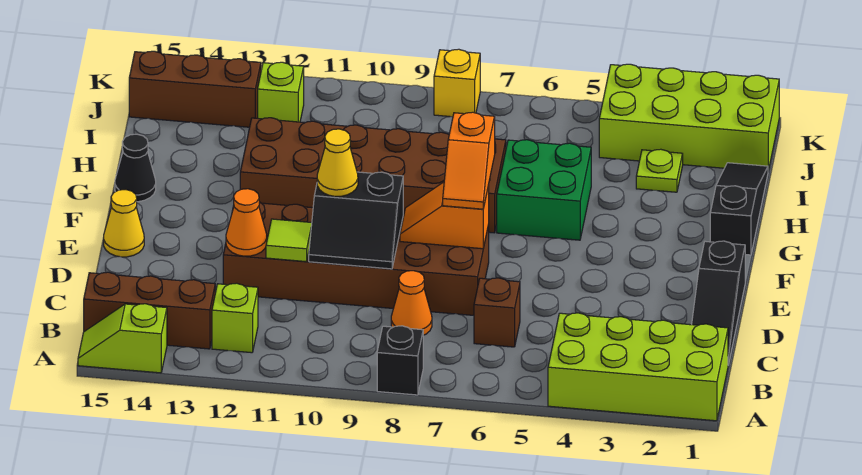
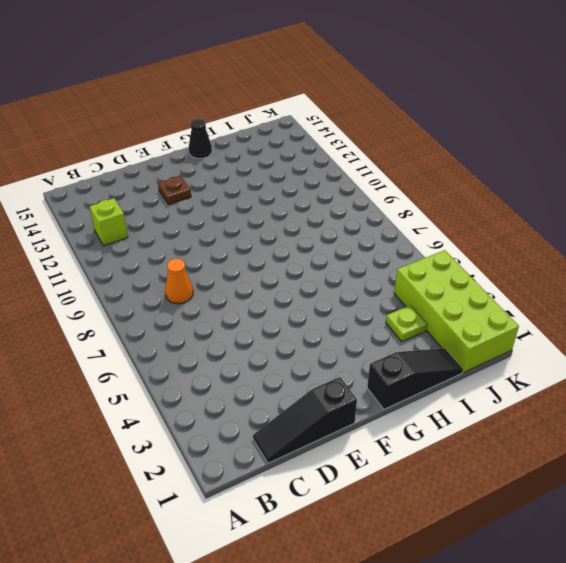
brown plate E13 level 1 -> none
none -> lime brick A1:B4 level 1
none -> black brick A8 level 1
none -> lime slope A14:A15 level 1 top 14

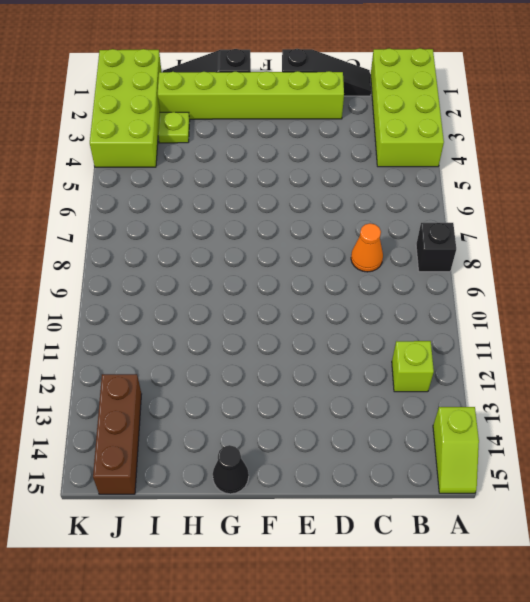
lime brick D2:I2 level 1 -> none
none -> brown brick B13:B15 level 1
none -> brown brick C6 level 1
none -> brown brick D7:E12 level 1

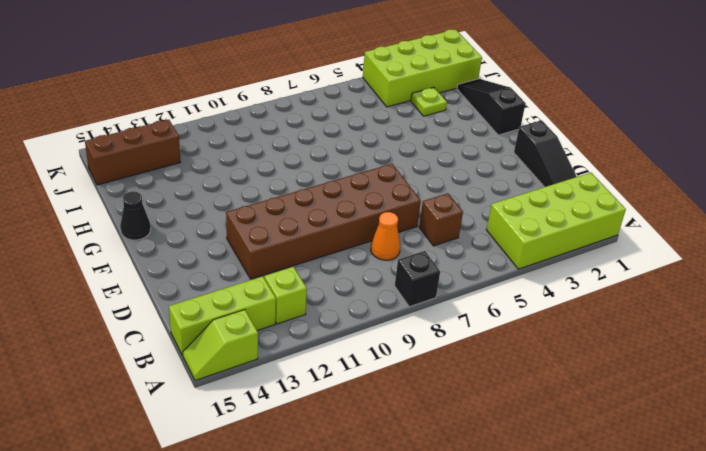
lime brick B13:B15 level 1 -> brown brick B13:B15 level 1
none -> yellow cone E15 level 1
none -> green brick G5:H6 level 1
none -> brown brick G7:H12 level 1

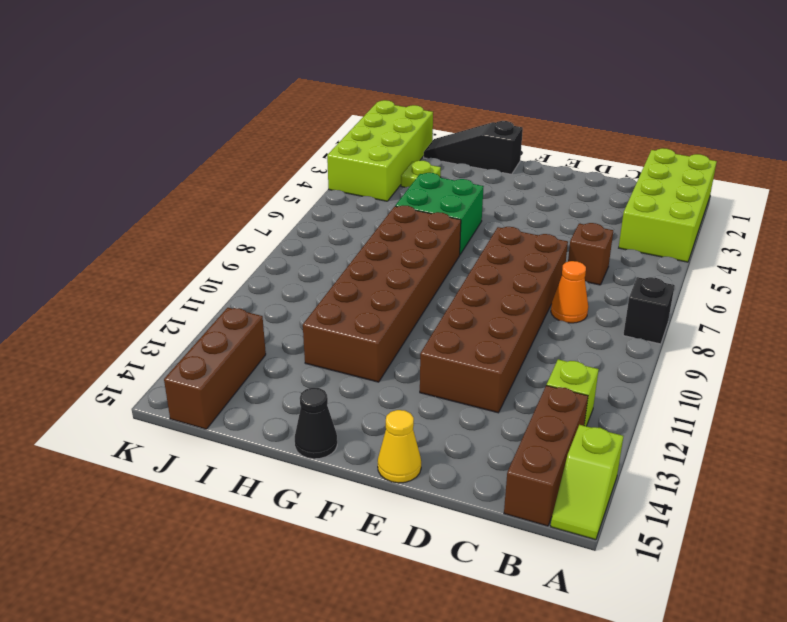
none -> black slope C1:E1 level 1 top E
none -> lime brick J12 level 1
none -> yellow brick K8 level 1

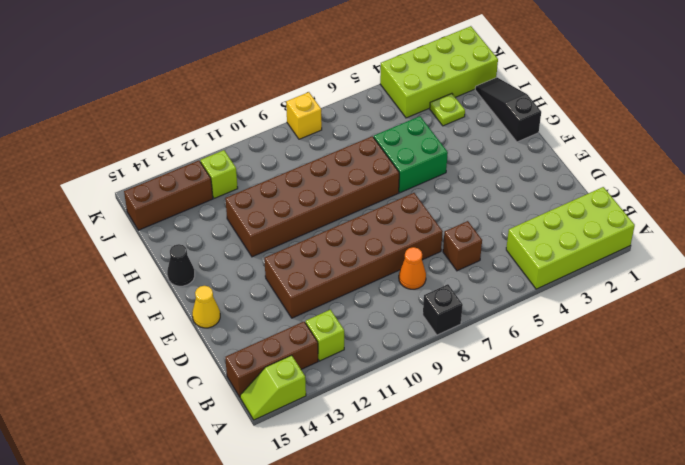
none -> black slope C1:E1 level 1 top E
none -> black slope D9:E10 level 2 top E
none -> lime tile D11 level 2

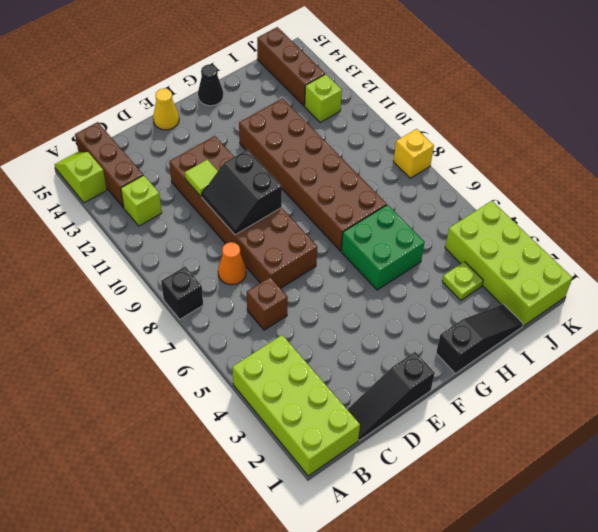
none -> orange cone D12 level 2
none -> orange slope E7:E8 level 2 top 7
none -> orange slope E7:F7 level 3 top F

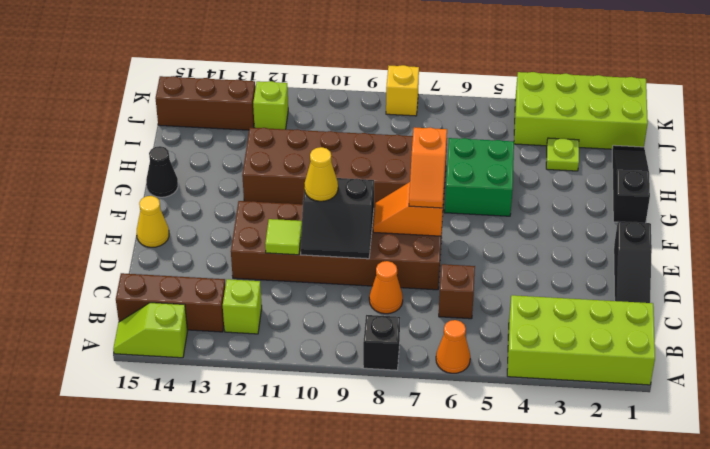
orange cone A6 level 1 -> orange cone D12 level 2

